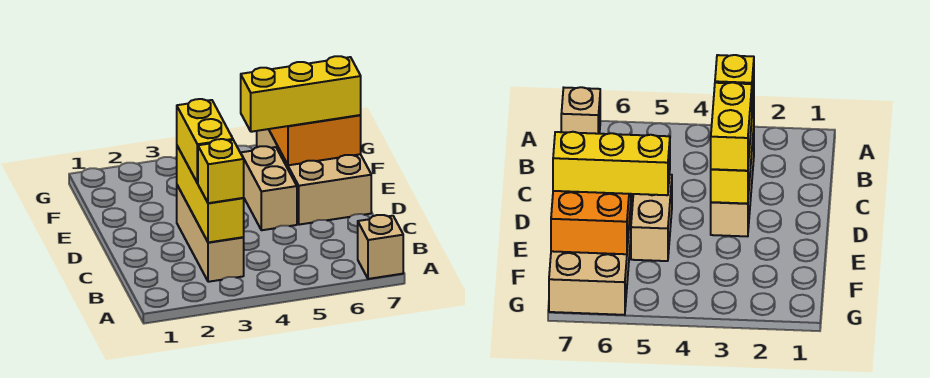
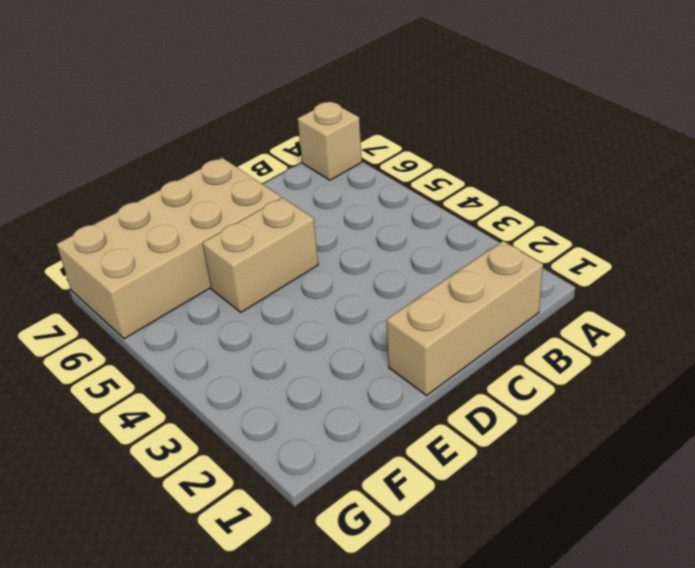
tan brick B1:D1 level 1 -> tan brick B3:D3 level 1
none -> yellow brick B3:D3 level 2
none -> orange brick E6:F7 level 2

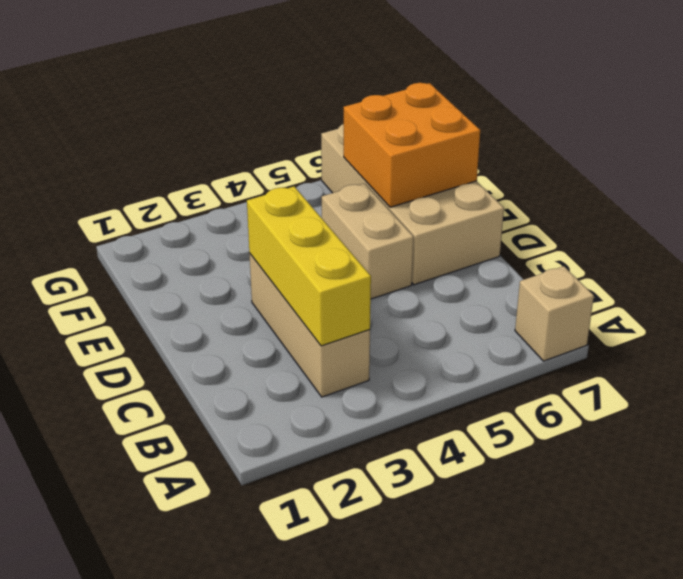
none -> yellow brick B3 level 3
none -> yellow brick C3:D3 level 3

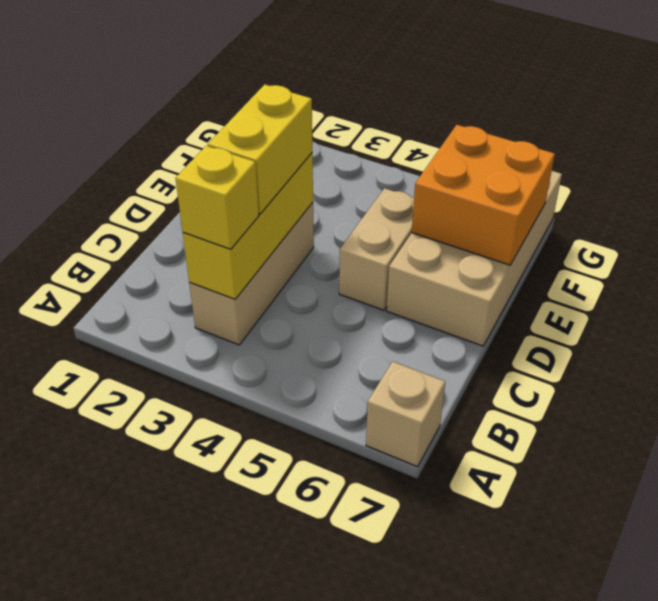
none -> yellow brick E5:E7 level 3

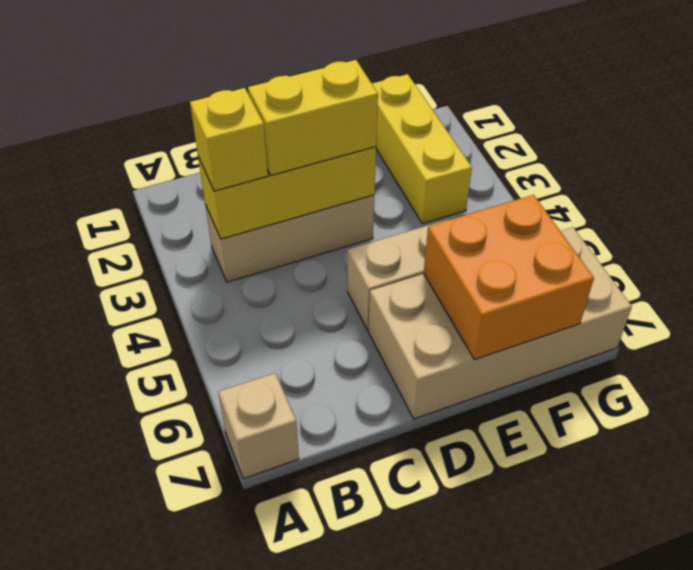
yellow brick F1:F3 level 1 -> yellow brick E5:E7 level 3

